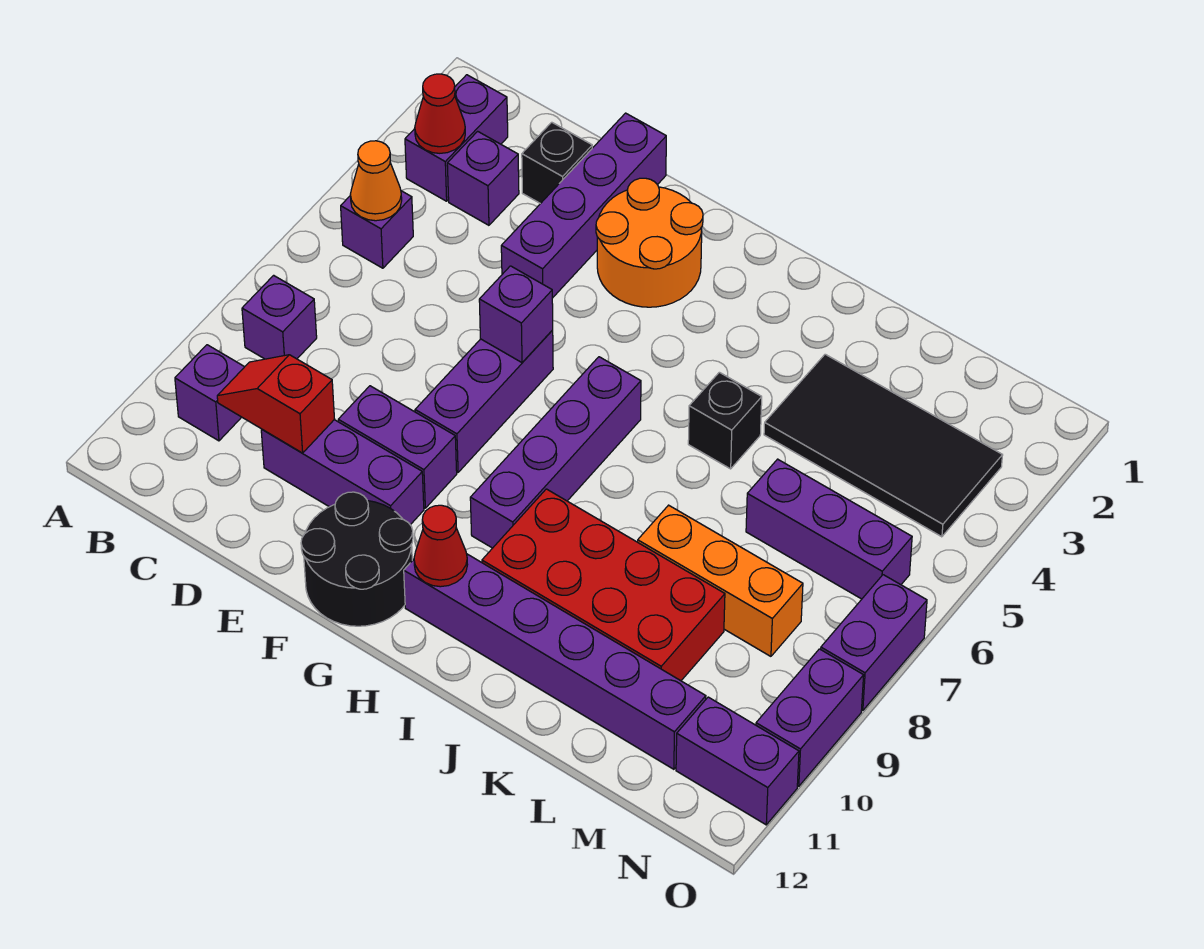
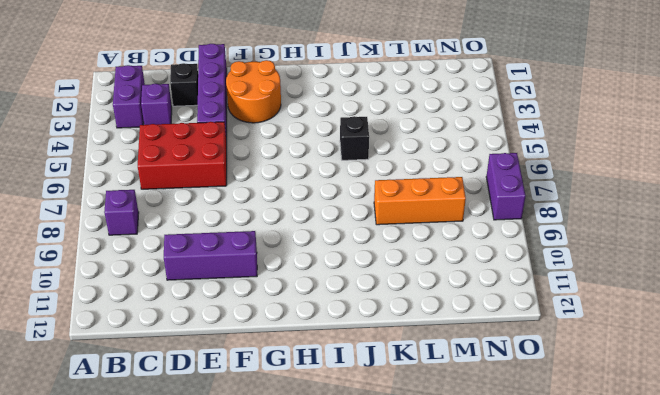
red brick C5:E6 level 1 -> none
none -> purple brick B5 level 1
none -> purple brick B10 level 1
none -> purple brick E9:F9 level 1

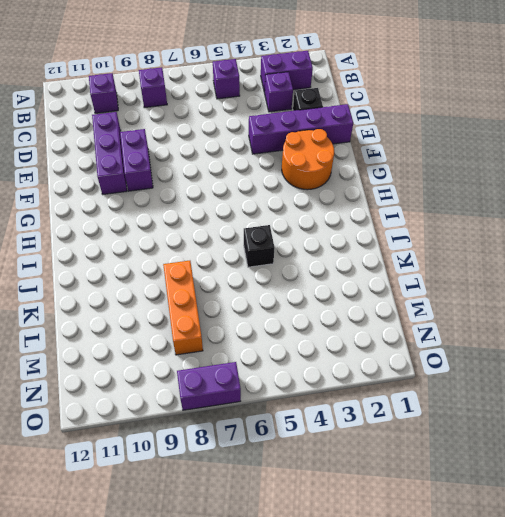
none -> purple brick F6:F8 level 1
none -> black round brick F11:G12 level 1
none -> purple brick H6:H9 level 1

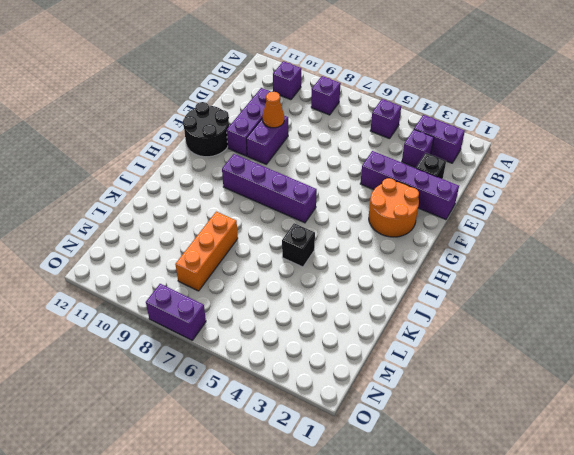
orange cone E9 level 2 -> orange cone B5 level 2
none -> purple brick F6:F8 level 1
none -> purple brick H11:M11 level 1
none -> red brick I9:L10 level 1

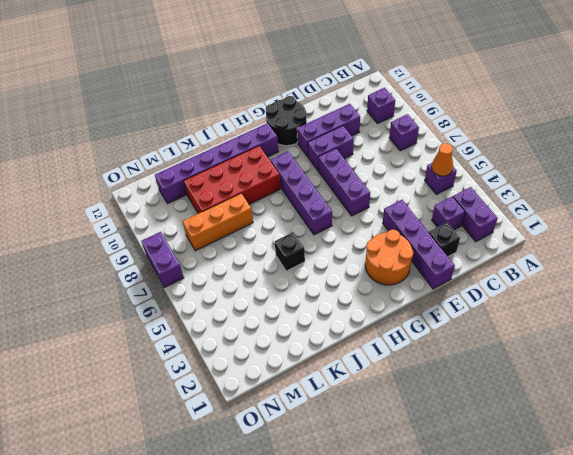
none -> black tile K3:N4 level 1
none -> purple brick L6:N6 level 1
none -> purple brick N11:O11 level 1

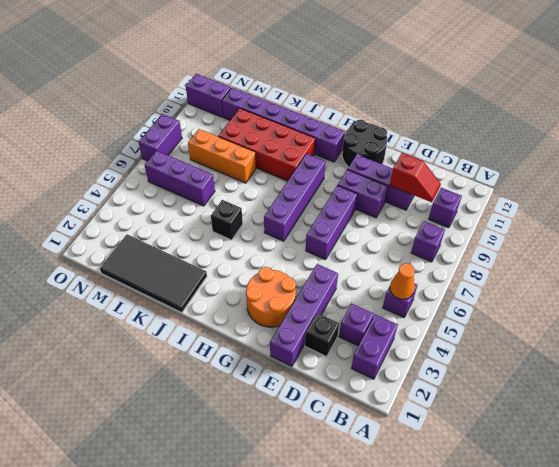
black tile J1:M2 level 1 -> black tile K3:N4 level 1
none -> purple brick O9:O10 level 1
none -> red cone B3 level 2
none -> purple brick F6 level 2

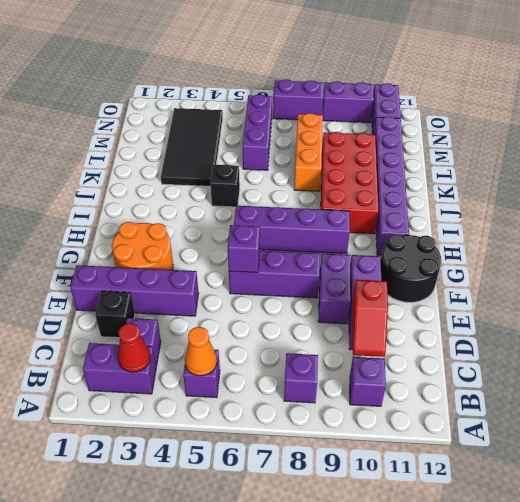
none -> red cone H11 level 2

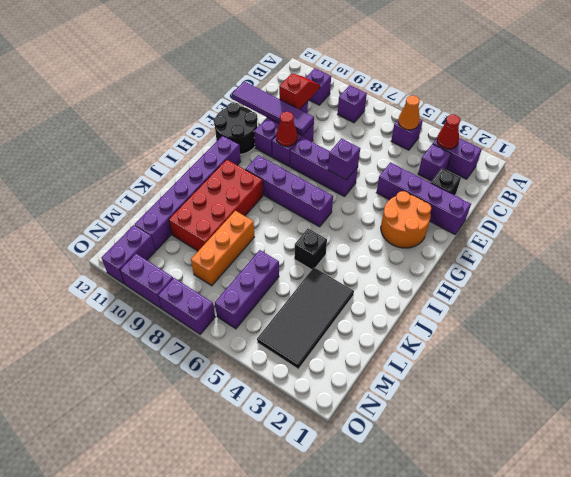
purple tile E9:E12 level 2 -> none
red cone F9 level 2 -> red cone H11 level 2

